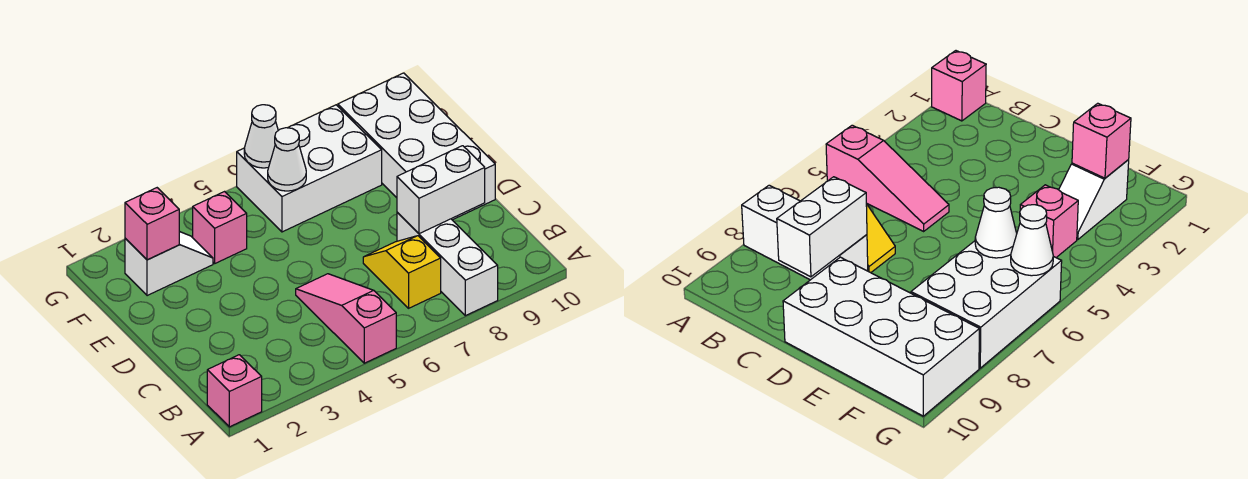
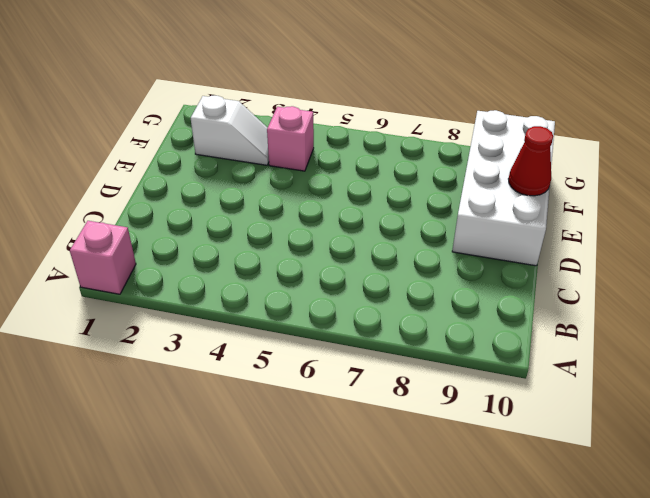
red cone E10 level 2 -> none
none -> pink slope A5:C5 level 1 top A
none -> white brick A8:C8 level 1
none -> yellow slope B7:C7 level 1 top B

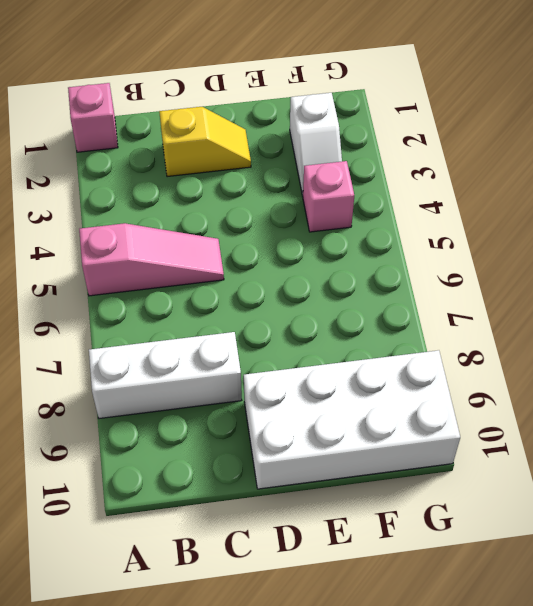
yellow slope C2:D2 level 1 top C -> yellow slope B7:C7 level 1 top B
none -> white brick F6:G8 level 1
none -> white brick C8:C9 level 2
none -> pink brick F2 level 2

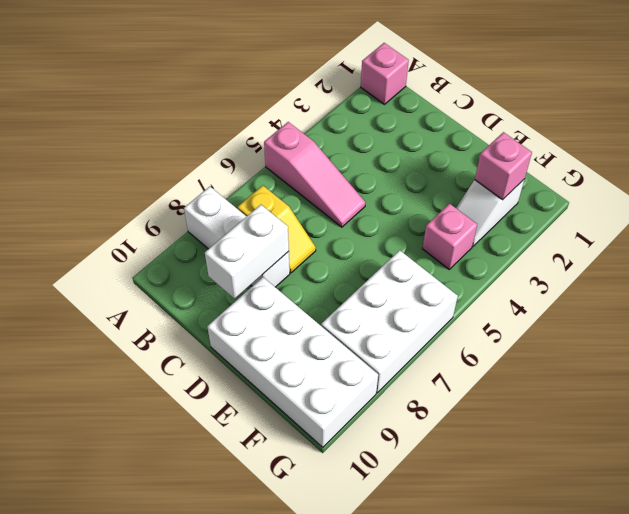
none -> white cone F6 level 2
none -> white cone G6 level 2

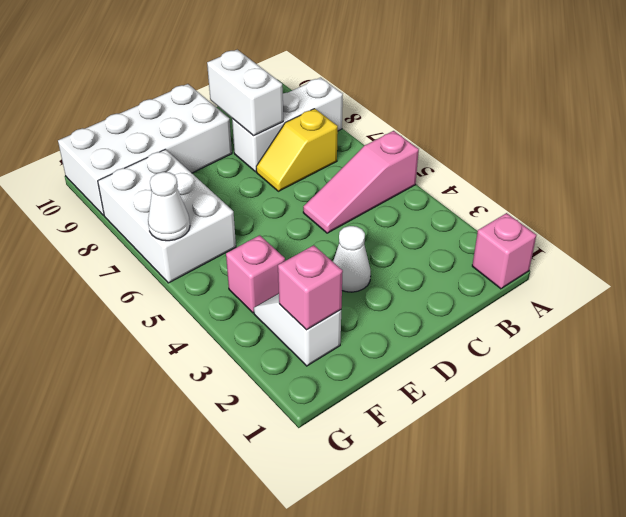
white cone D3 level 1 -> white cone F6 level 2

